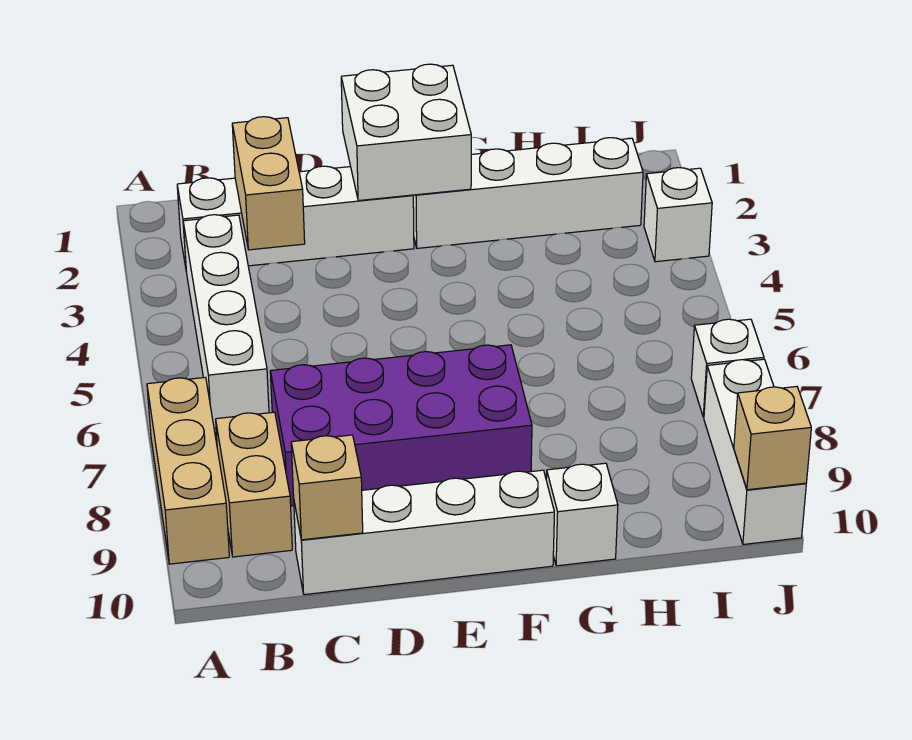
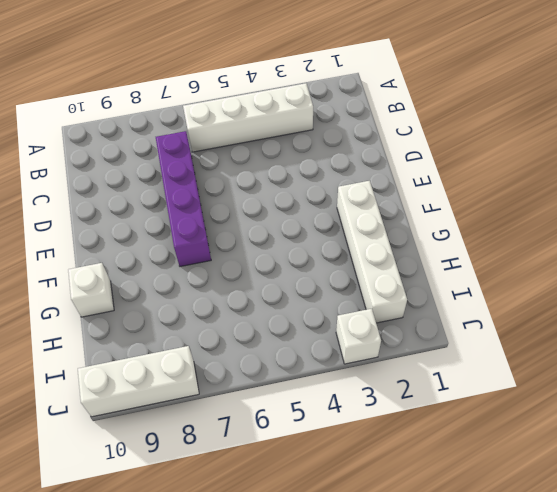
purple brick C7:F7 level 1 -> purple brick C7:F8 level 1
none -> tan brick A7:A9 level 1
none -> white brick B2:E2 level 1
none -> tan brick B8:B9 level 1

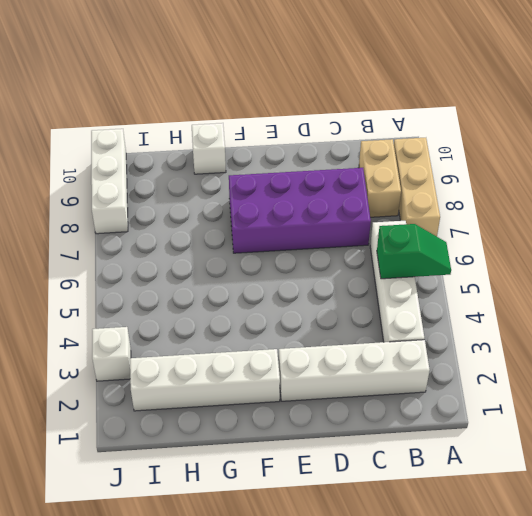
green slope A5:B5 level 2 top B -> none
none -> white brick C10:F10 level 1
none -> white brick J7 level 1
none -> tan brick C2:C3 level 2

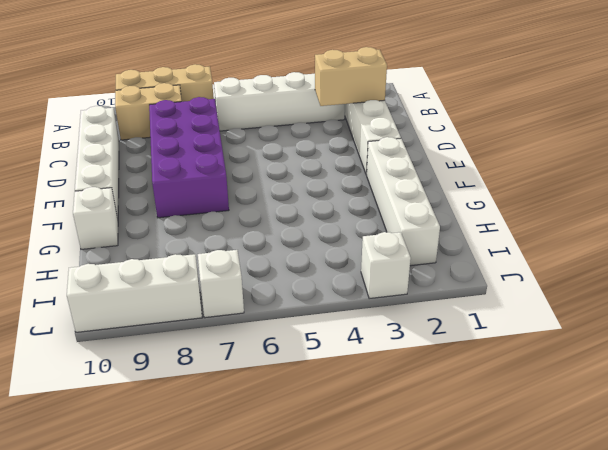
none -> tan brick C10 level 2
none -> white brick E1:F2 level 2
none -> tan brick J10 level 2

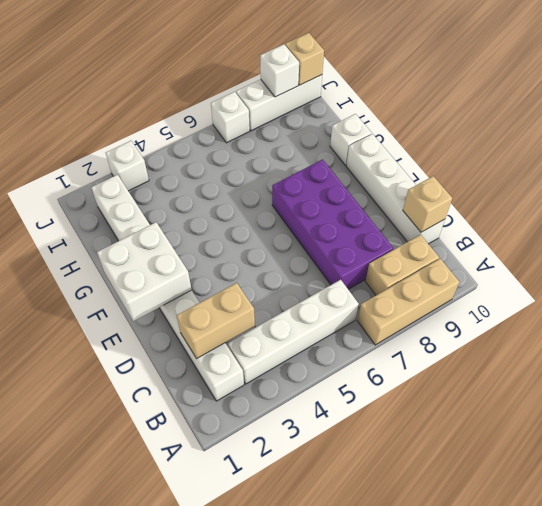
white brick J9 level 2 -> none

